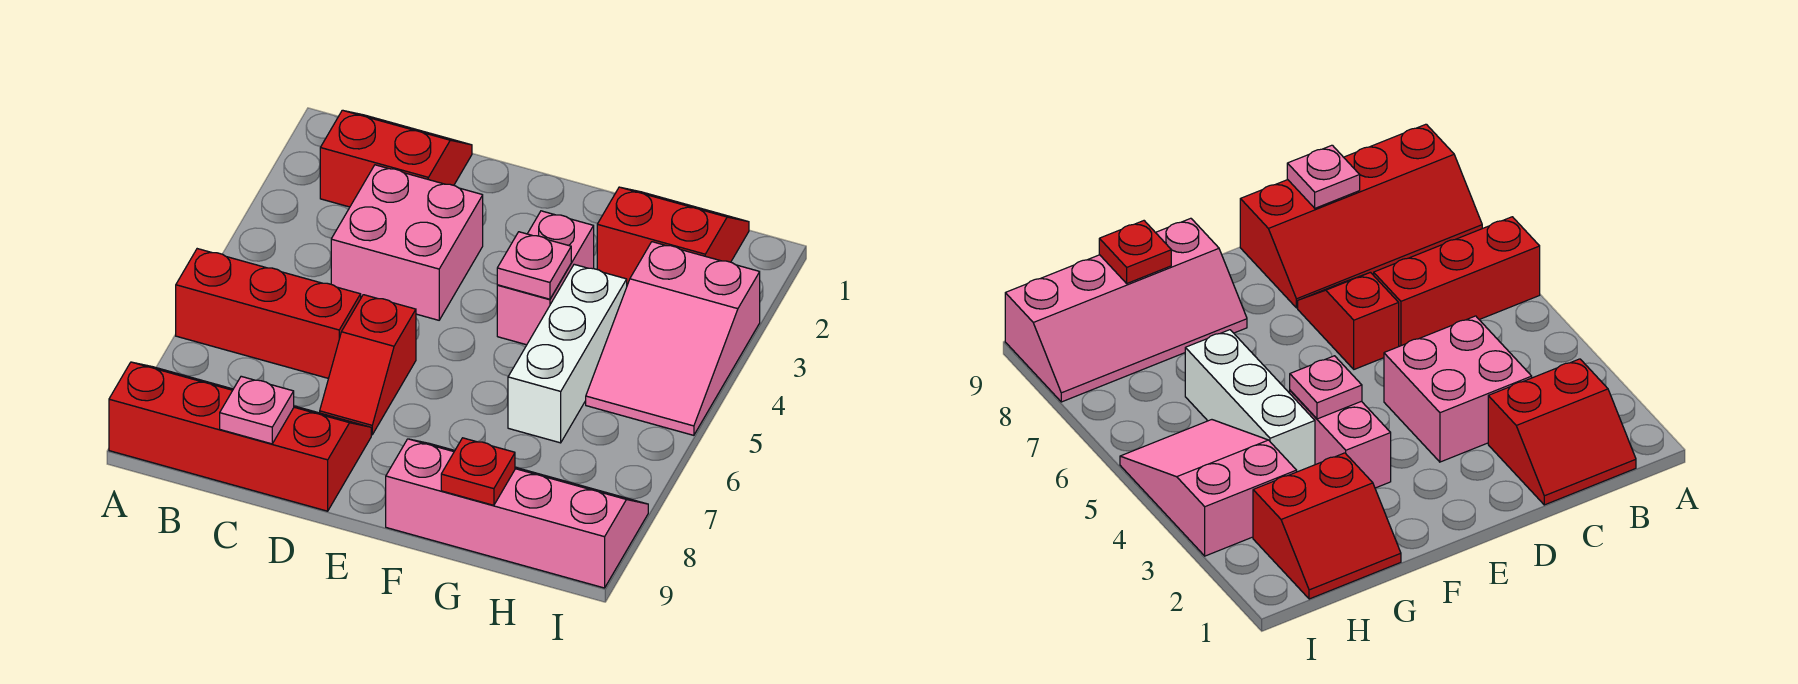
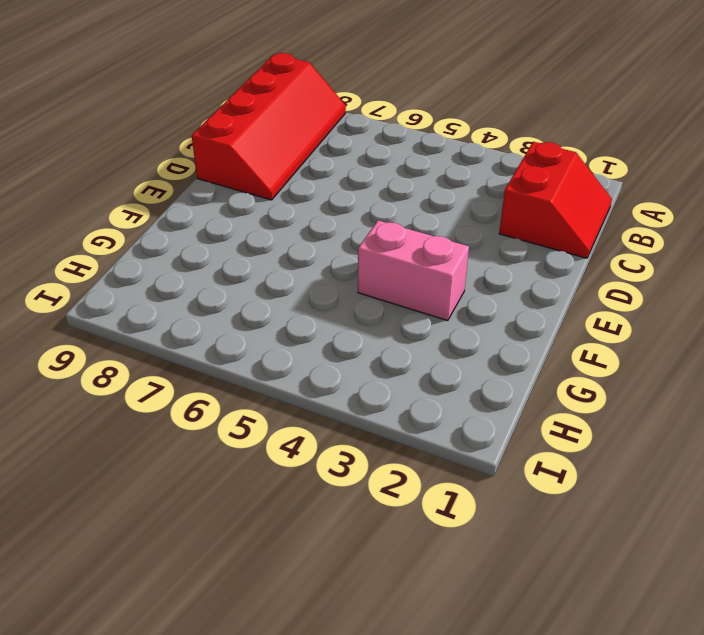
none -> red brick A6:C6 level 1
none -> pink brick C3:D4 level 1
none -> red slope D6:D7 level 1 top 6

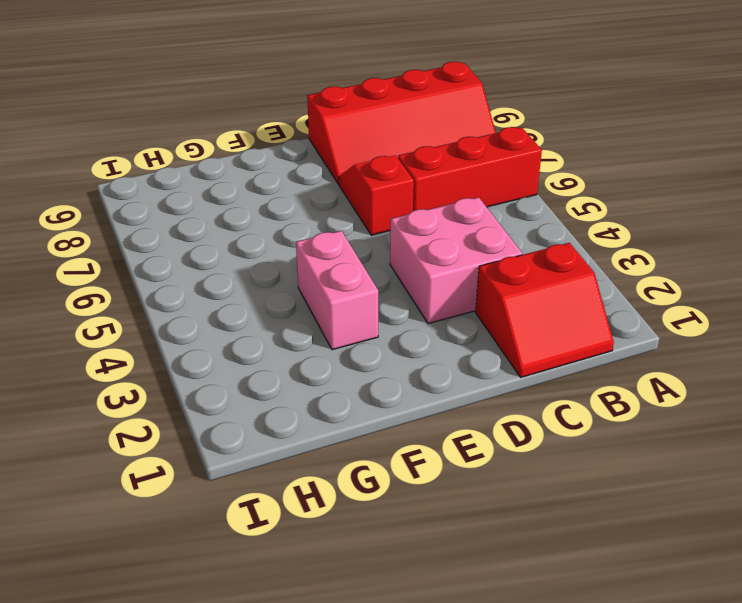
none -> pink slope F8:I9 level 1 top 9
none -> red slope G1:H2 level 1 top 2
none -> white brick G4:G6 level 1

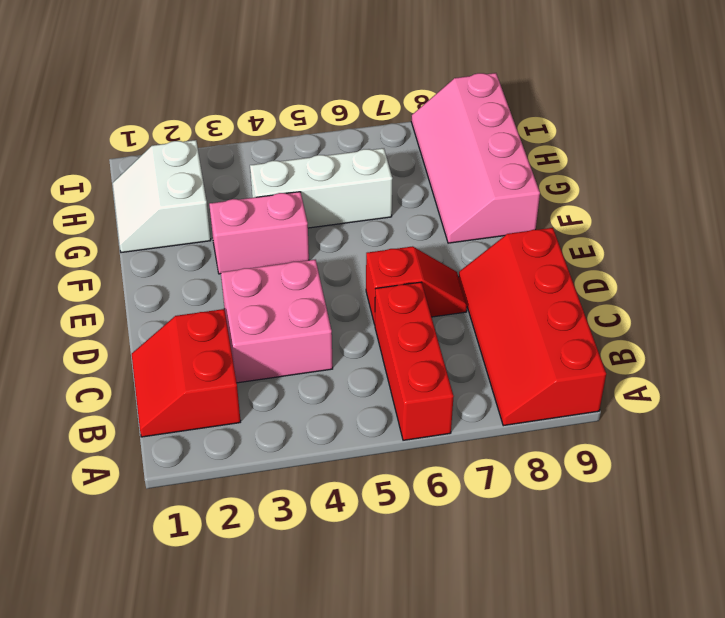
white slope G1:H2 level 1 top 2 -> red slope G1:H2 level 1 top 2
none -> pink slope H3:I5 level 1 top 3
none -> pink plate C9 level 2
none -> pink plate F4 level 2

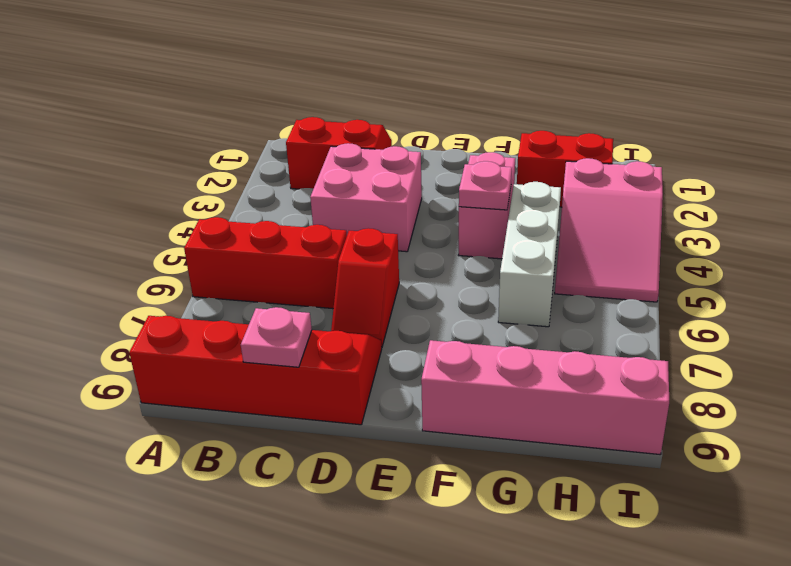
none -> red plate G9 level 2

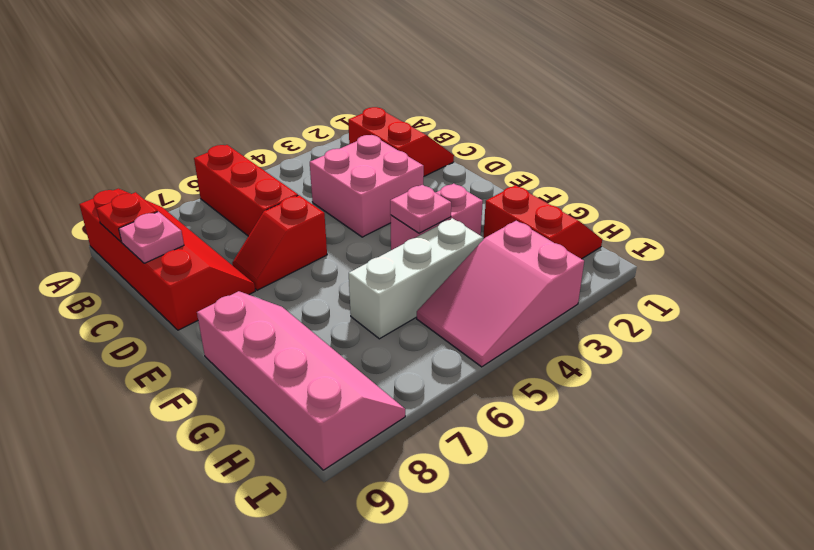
red plate B9 level 2 -> red plate G9 level 2

